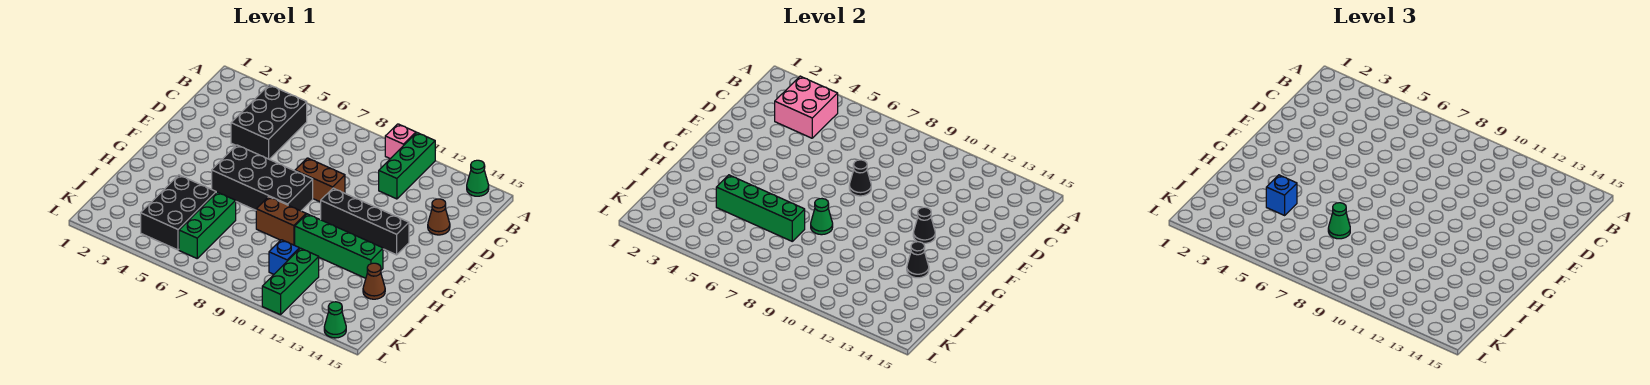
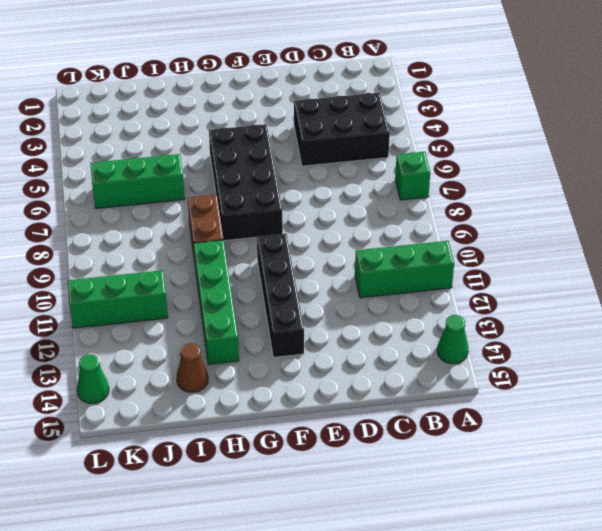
green brick A7 level 1 -> none
none -> pink brick A10 level 1
none -> brown cone D14 level 1
none -> brown brick E8:E9 level 1

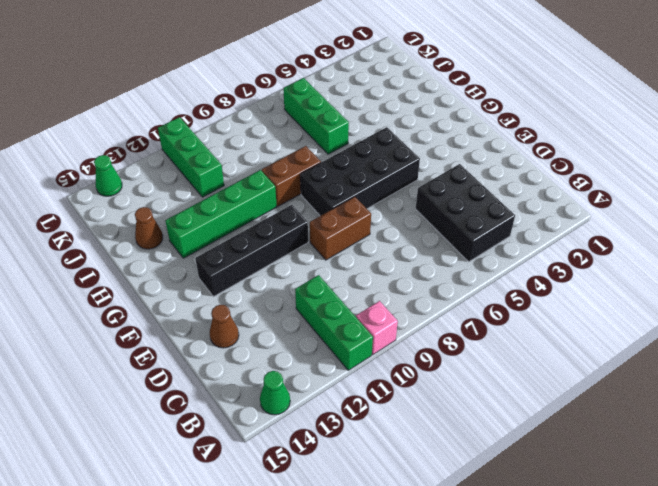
none -> black brick I4:K5 level 1
none -> blue brick J10 level 1
none -> pink brick B3:C4 level 2

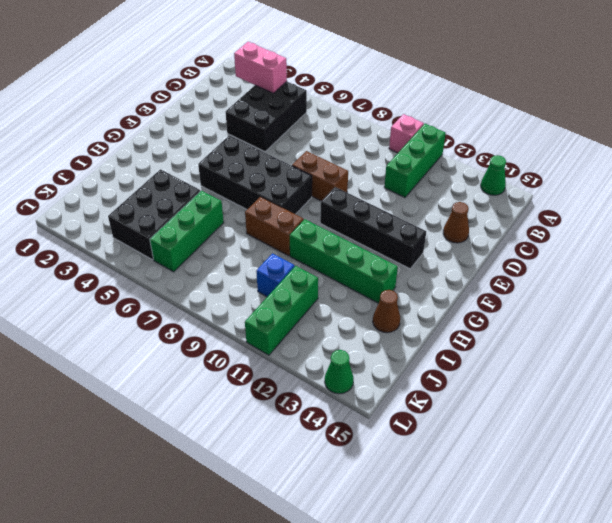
pink brick B3:B4 level 2 -> pink brick B3:C4 level 2
none -> black cone E8 level 2
none -> black cone F12 level 2
none -> green cone H8 level 2

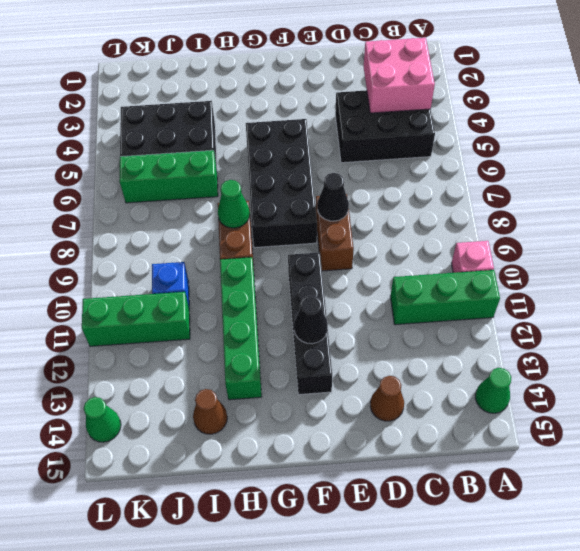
none -> black cone H13 level 2
none -> green brick I4:I7 level 2
none -> blue brick I4 level 3

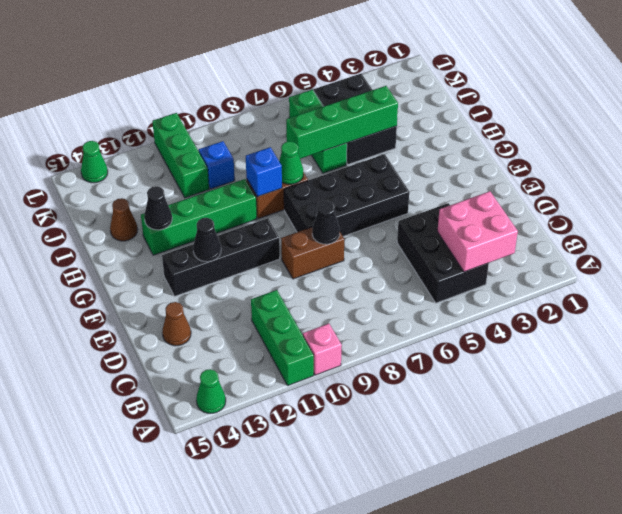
blue brick H9 level 2 -> blue brick I4 level 3
none -> green cone I7 level 3

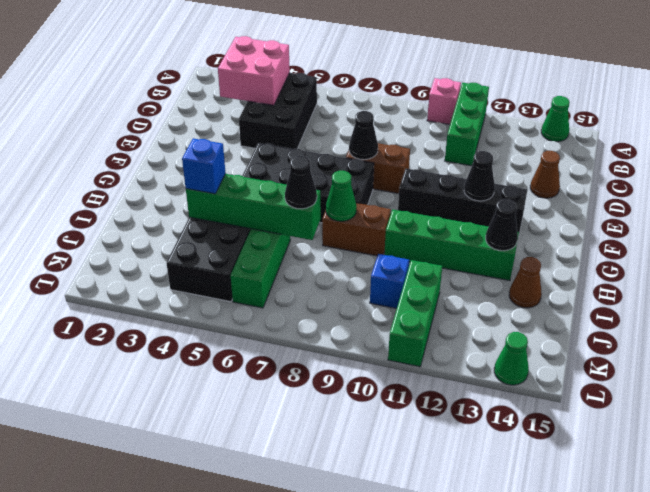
black cone I7 level 3 -> green cone I7 level 3

